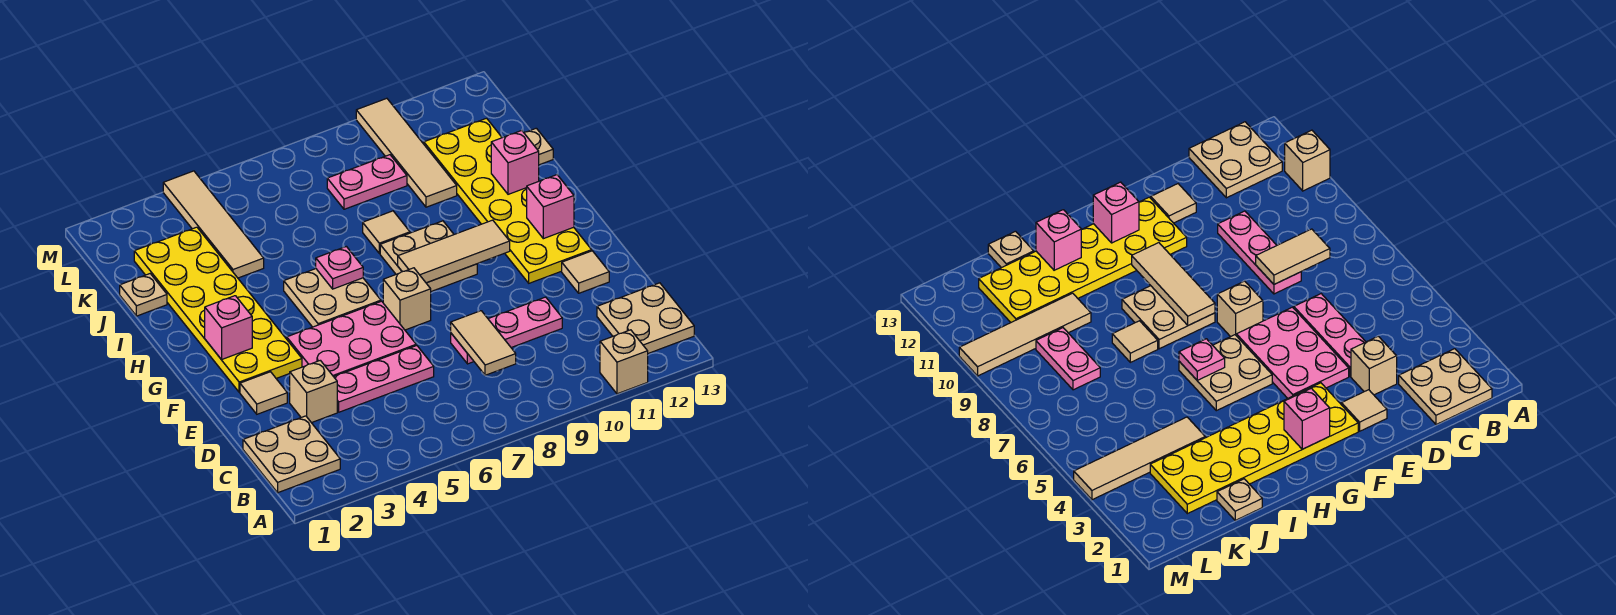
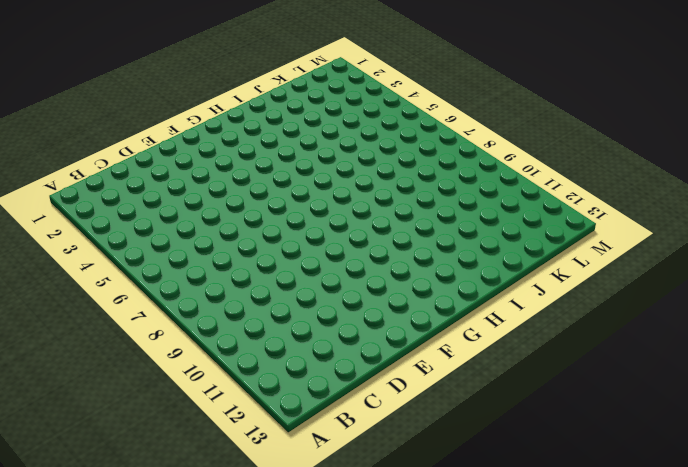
none -> tan brick A11 level 1
none -> tan plate B1:C2 level 1
none -> tan plate B12:C13 level 1

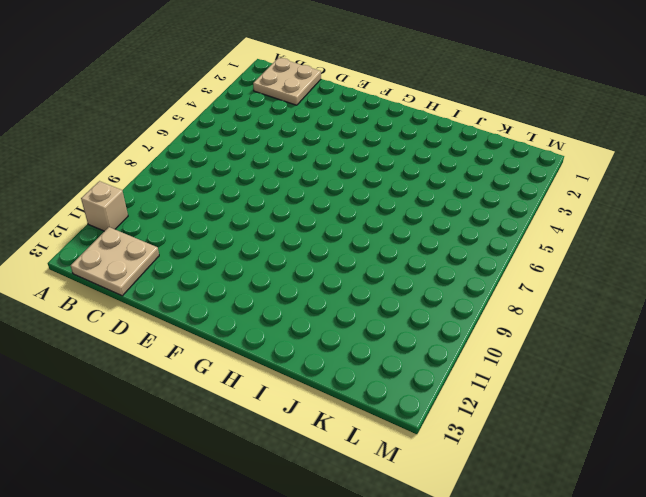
none -> tan brick D3 level 1
none -> pink plate D4:D6 level 1
none -> pink plate D8:D10 level 1

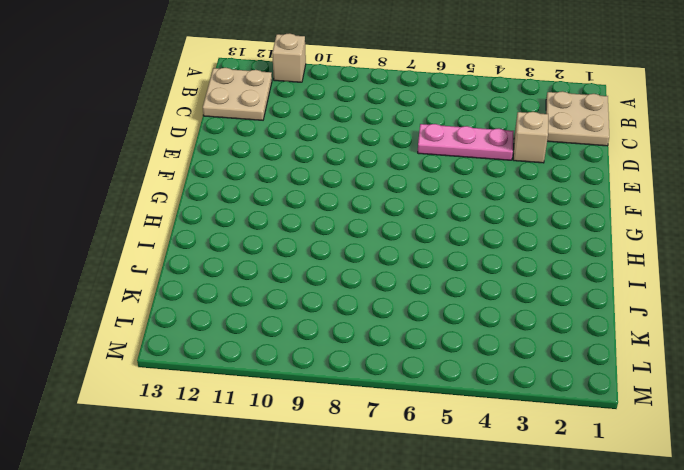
none -> pink plate D8:D10 level 1
none -> tan tile E2 level 1
none -> pink plate E4:F6 level 1

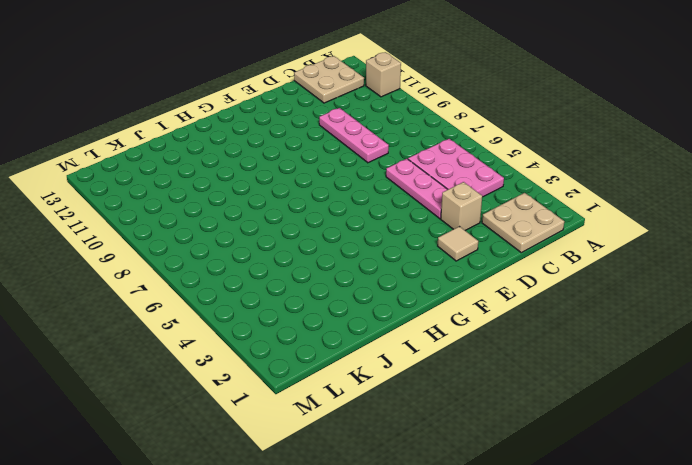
pink plate B4:C6 level 1 -> pink plate E4:F6 level 1
none -> tan tile E12 level 1
none -> yellow plate F2:K3 level 1
none -> tan brick F7 level 1

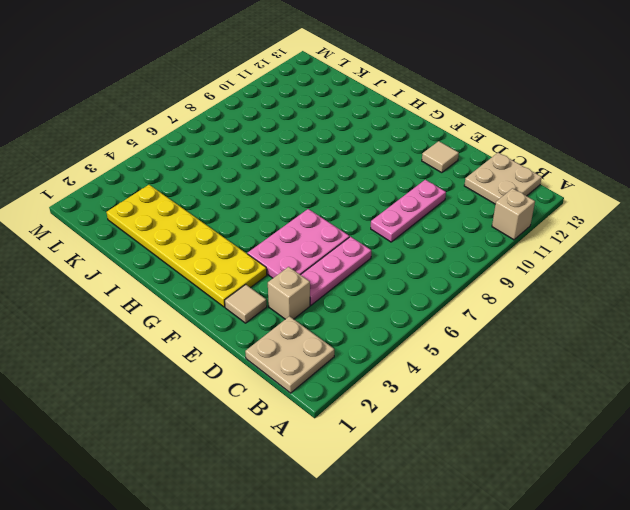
none -> tan brick F7 level 1
none -> yellow plate F11:K12 level 1
none -> tan plate G5:H6 level 1

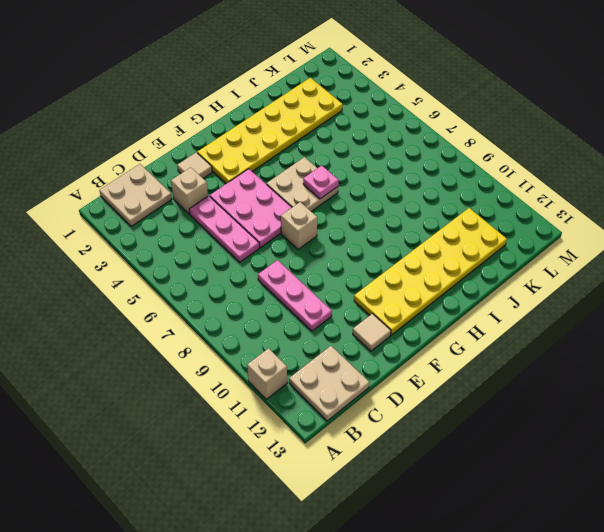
none -> tan plate G8:H9 level 1
none -> tan tile I8 level 1
none -> tan plate J1 level 1

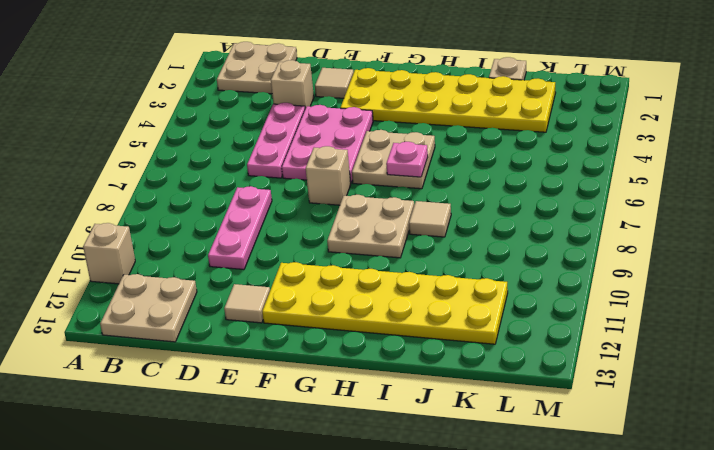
none -> tan tile J4:M4 level 1
none -> tan tile J10:M10 level 1
none -> tan plate J13 level 1

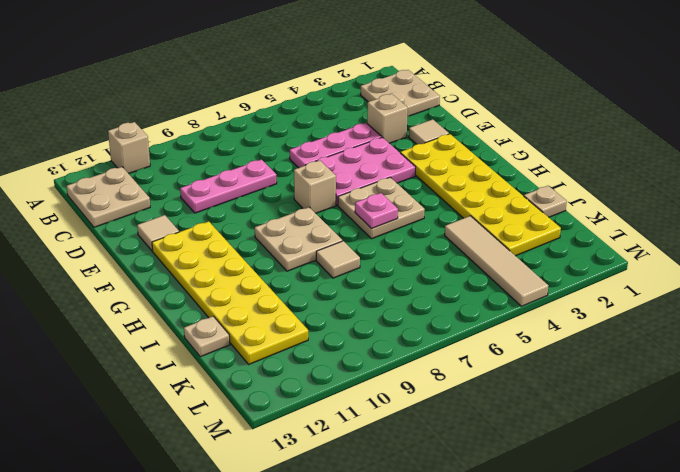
none -> tan tile J10:M10 level 1
none -> pink plate K8:K9 level 1
none -> tan tile C8:D8 level 2

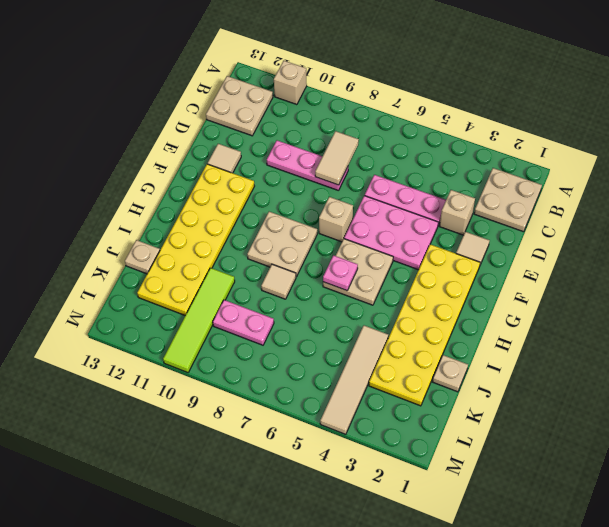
lime tile J10:M10 level 1 -> tan tile J10:M10 level 1
none -> pink brick G2 level 2
none -> tan tile G8:G10 level 2
none -> pink brick G12 level 2

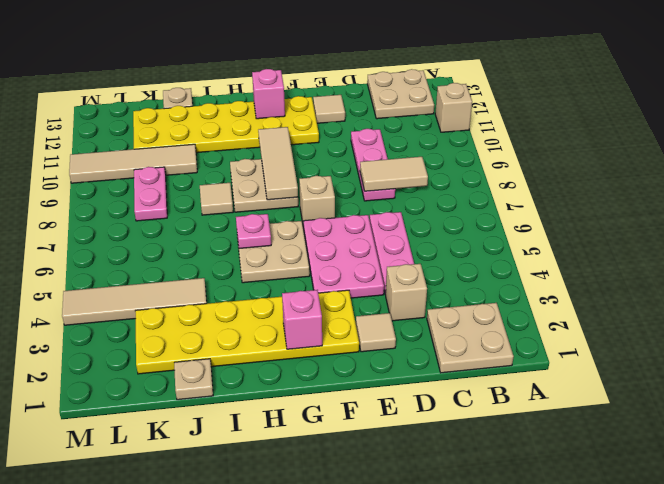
none -> pink brick I12 level 2

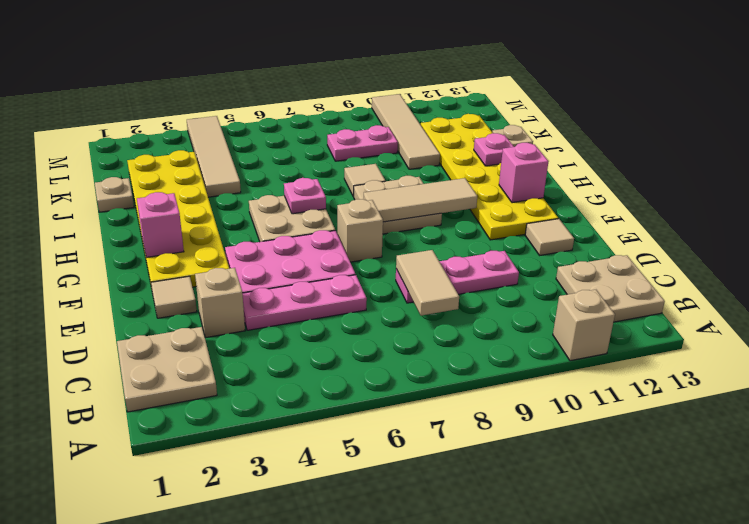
pink plate I12 level 2 -> pink brick I12 level 2

